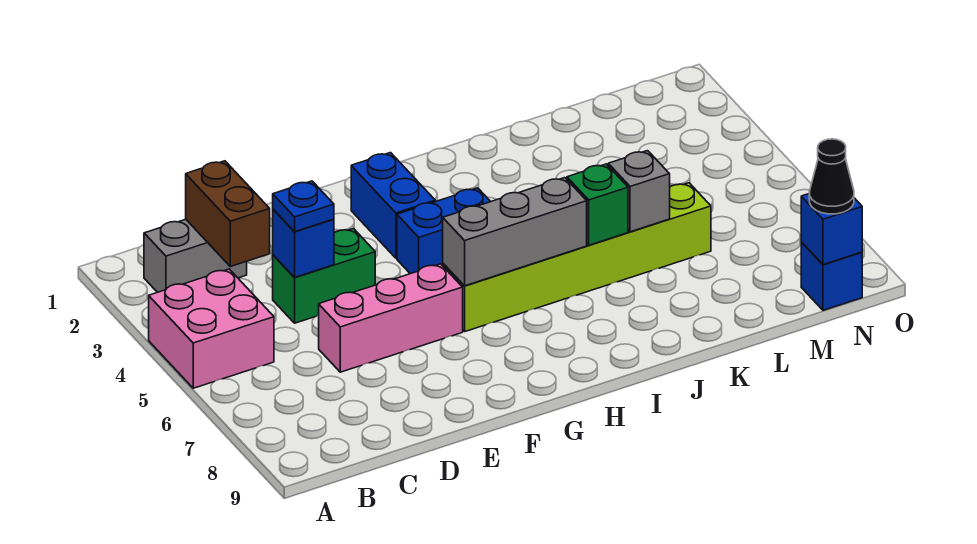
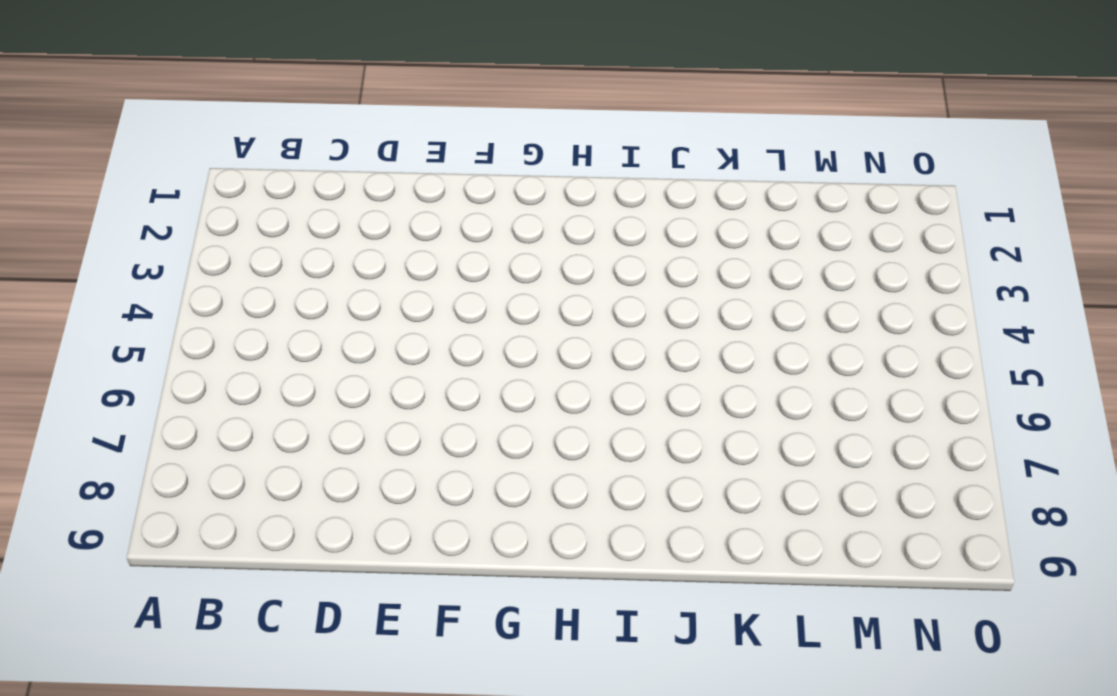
none -> pink brick A4:B5 level 1
none -> grey brick B2:C2 level 1
none -> green brick D4:E4 level 1

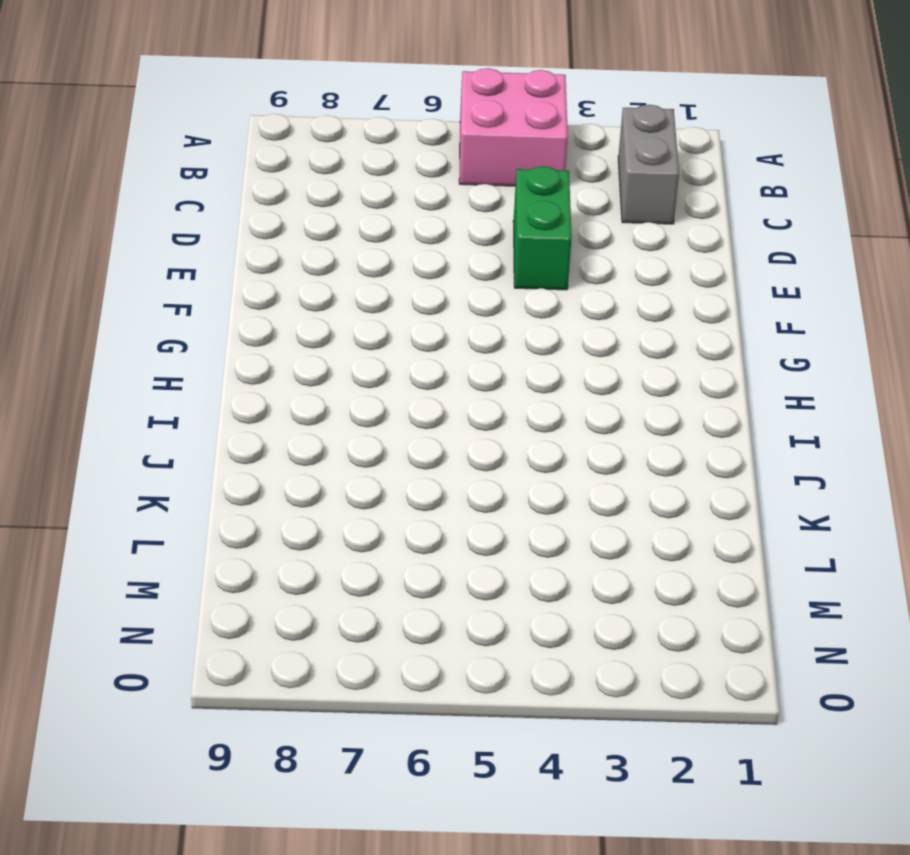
none -> pink brick D6:F6 level 1
none -> blue brick G2:G3 level 1
none -> blue brick G4:H4 level 1

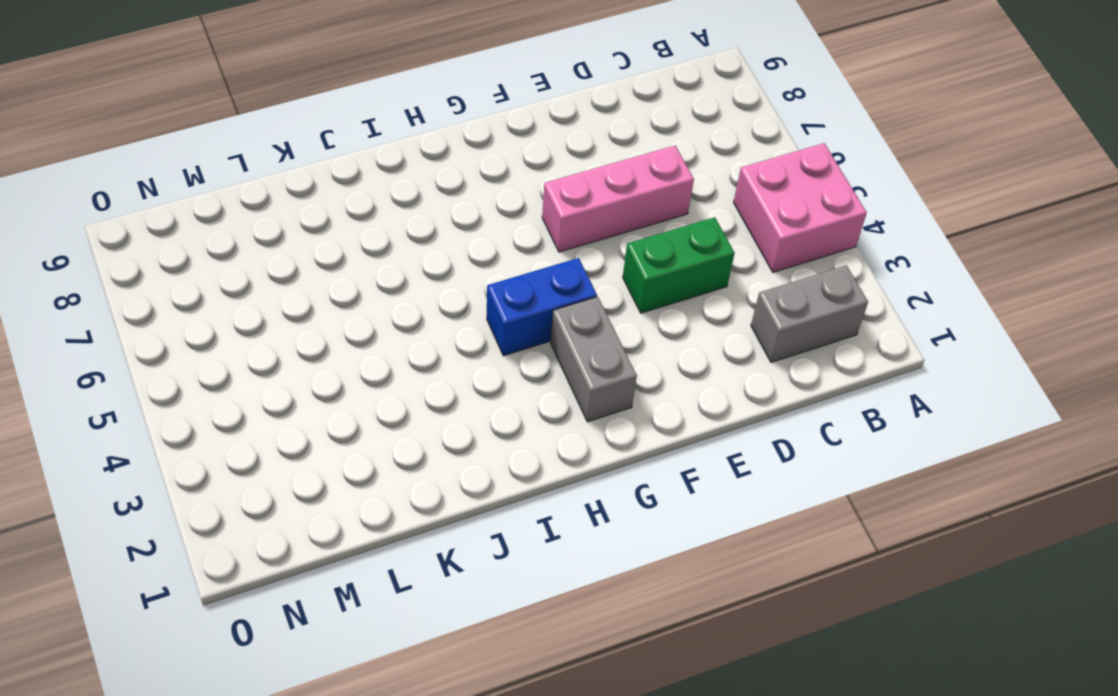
grey brick G2:G3 level 1 -> blue brick G2:G3 level 1
none -> lime brick G6:L6 level 1
none -> blue brick N9 level 1
none -> brown brick C2:C3 level 2

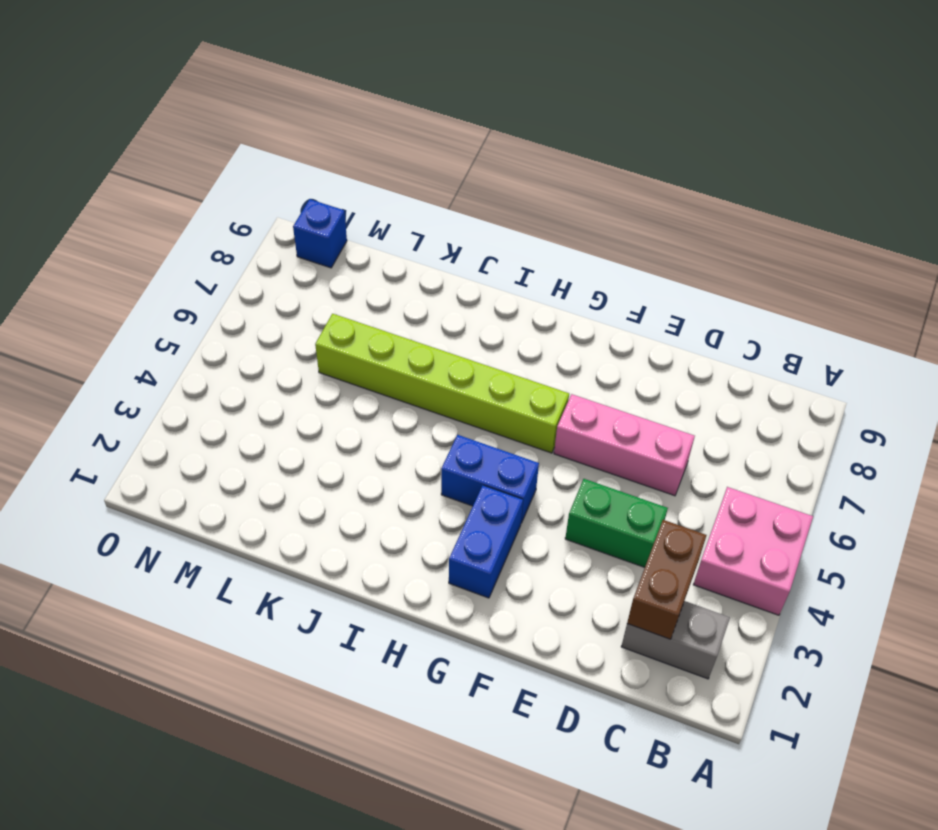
none -> blue brick D4 level 2
none -> grey brick G6:I6 level 2
none -> green brick J6 level 2

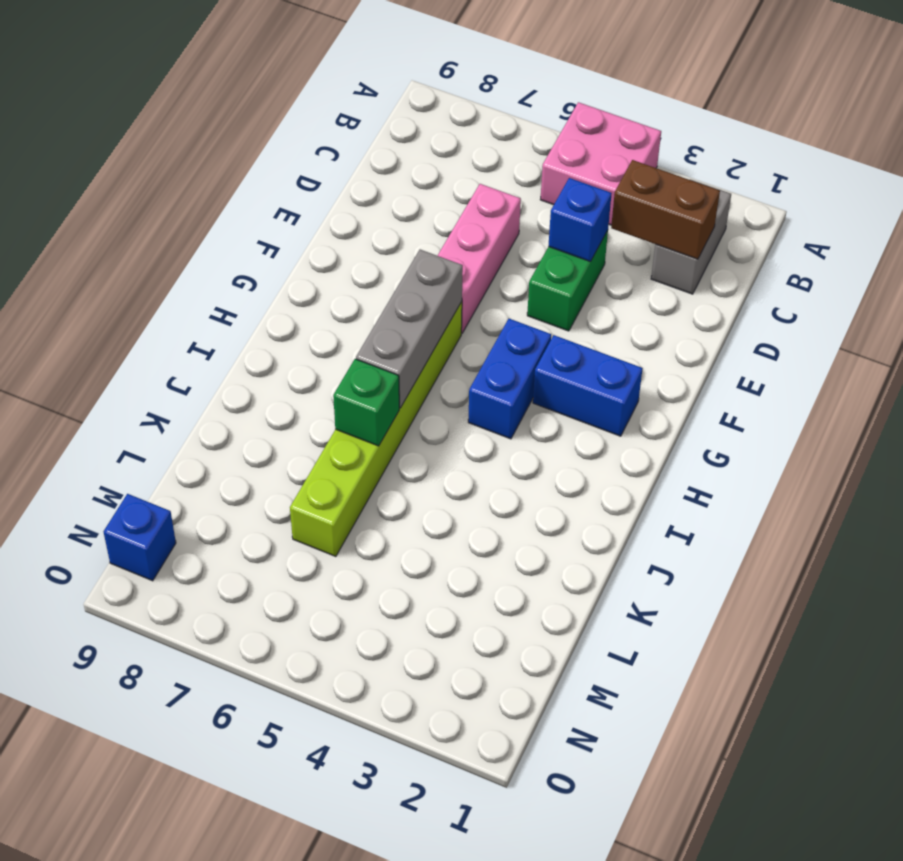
none -> grey brick K6 level 2
none -> blue brick N9 level 2
none -> blue plate D4 level 3

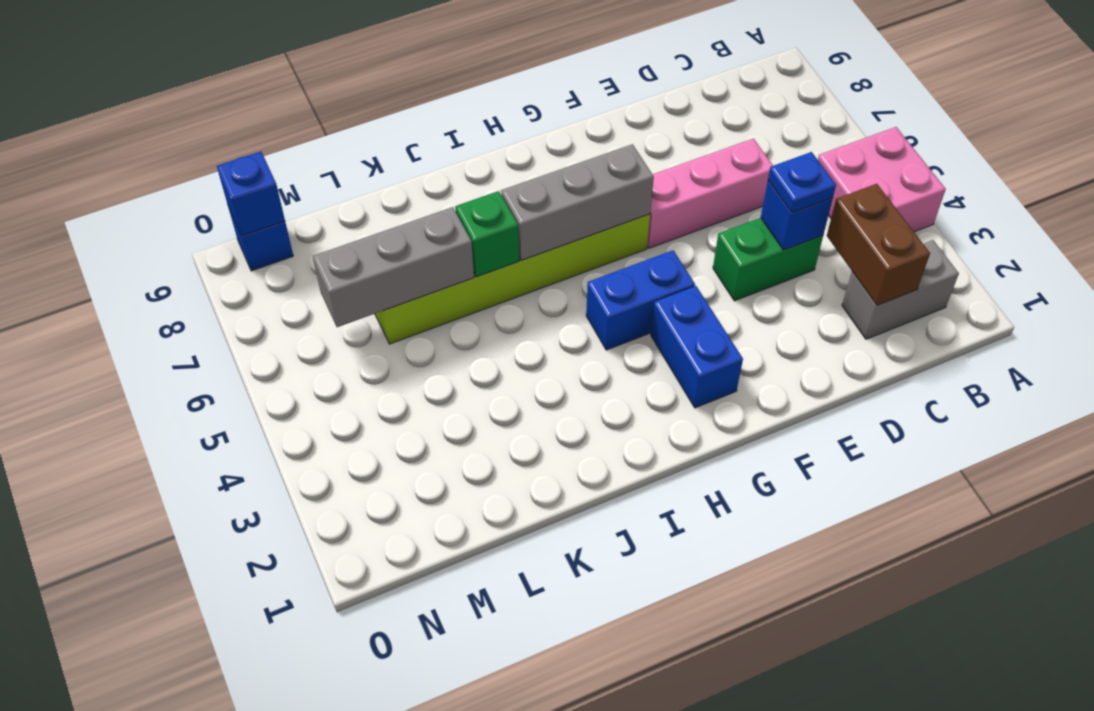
grey brick K6:M6 level 2 -> grey brick K6 level 2
none -> black cone N9 level 3

